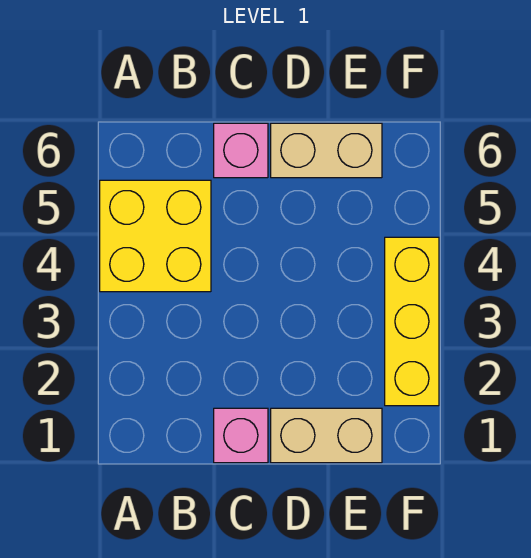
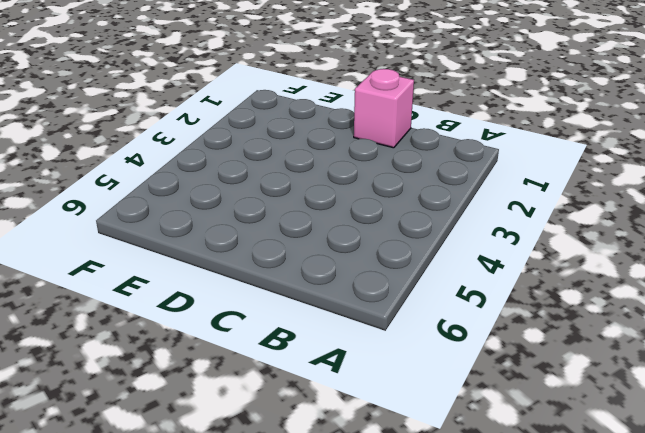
none -> yellow brick A4:B5 level 1
none -> pink brick C6 level 1

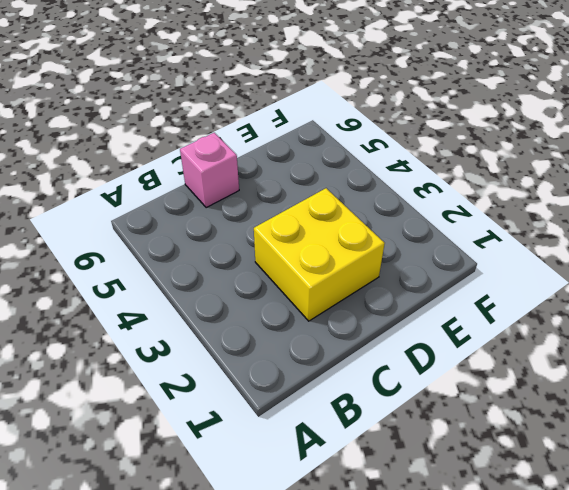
yellow brick C2:D3 level 1 -> yellow brick A4:B5 level 1
none -> pink brick C1 level 1
none -> tan brick D1:E1 level 1

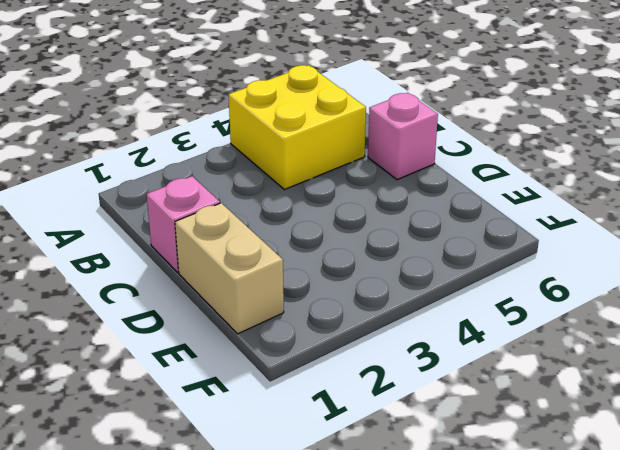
none -> tan brick D6:E6 level 1
none -> yellow brick F2:F4 level 1

